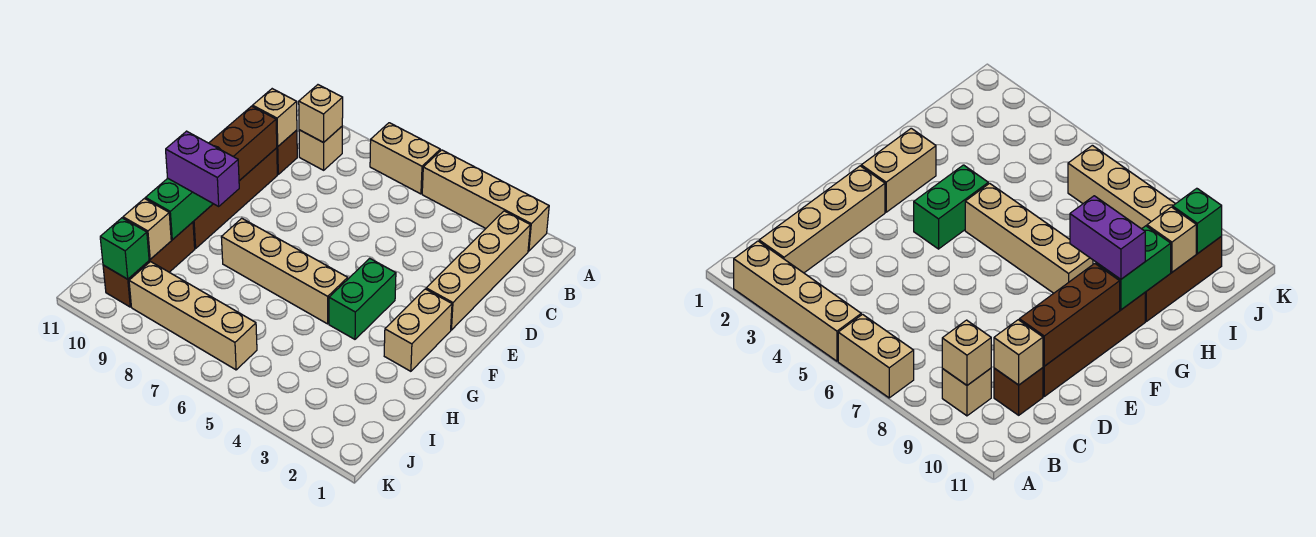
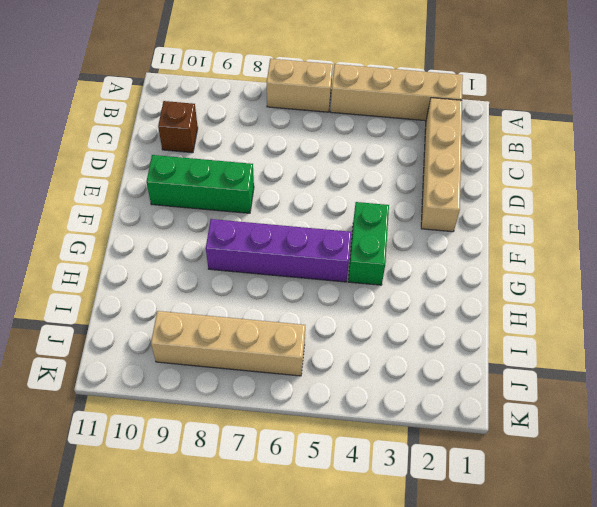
green brick E8:E10 level 1 -> brown brick D10:G10 level 1
purple brick G5:G8 level 1 -> tan brick G5:G8 level 1
none -> tan brick B9 level 1
none -> tan brick F2:G2 level 1
none -> brown brick H10:J10 level 1

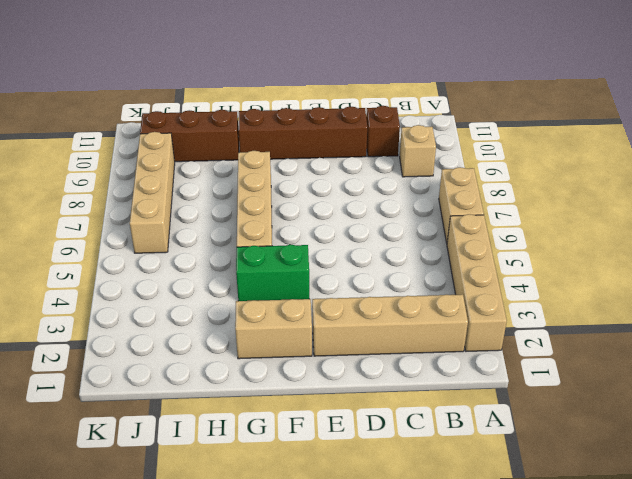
none -> tan brick B9 level 2
none -> tan brick C10 level 2
none -> brown brick D10:F10 level 2

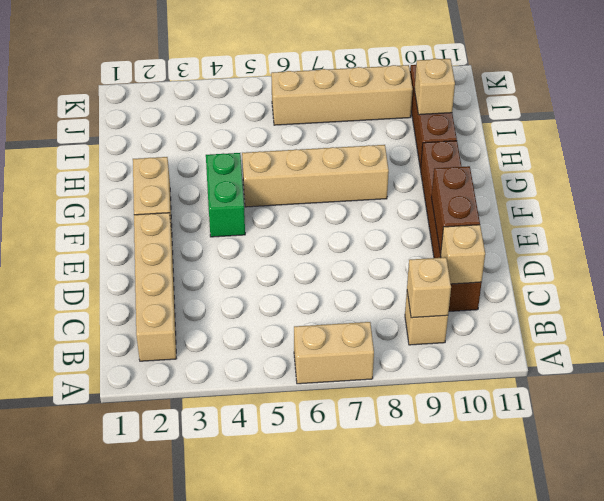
brown brick D10:E10 level 2 -> brown brick D10:F10 level 2
none -> tan brick A2:A5 level 1
none -> green brick G10:H10 level 2
none -> green brick J10 level 2

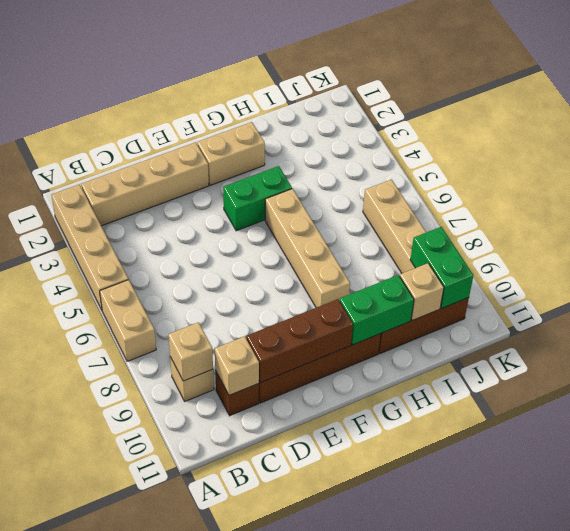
green brick J9:J10 level 2 -> green brick J10 level 2
none -> purple brick G9:G10 level 3

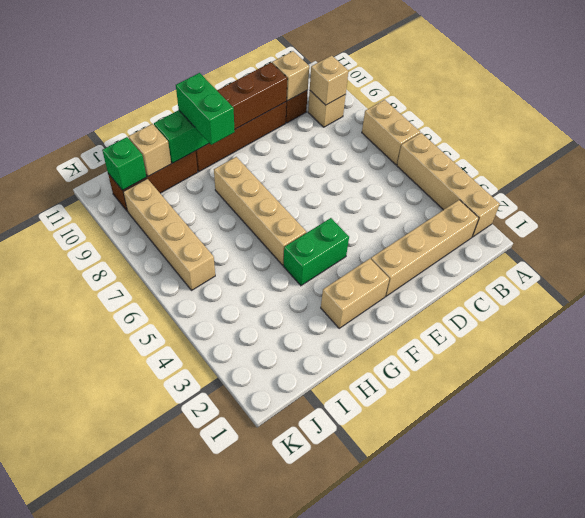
green brick G9:G10 level 3 -> purple brick G9:G10 level 3

